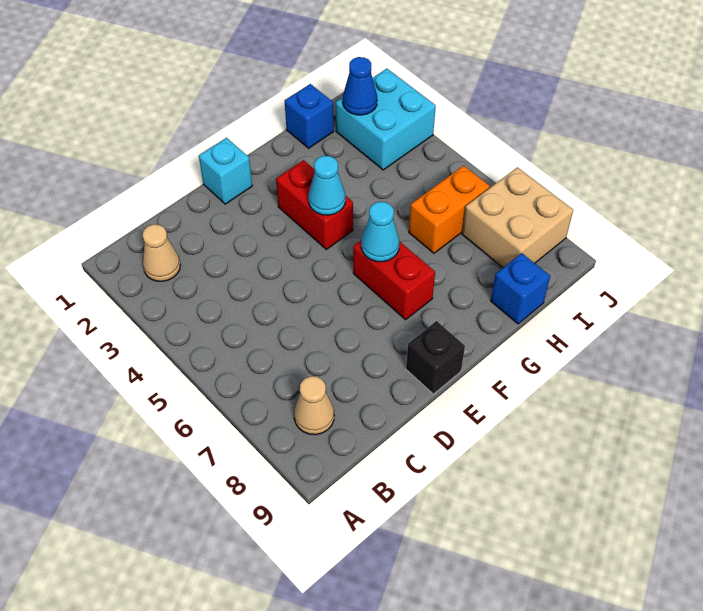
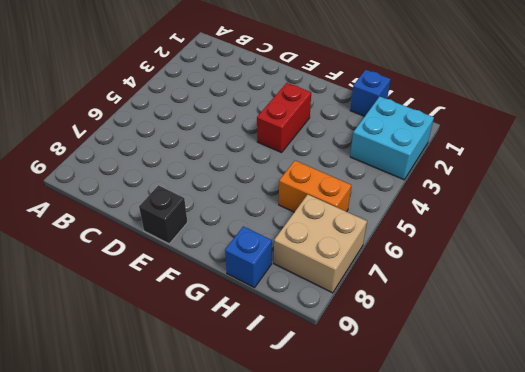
none -> tan cone B2 level 1
none -> tan cone B8 level 1
none -> cyan brick E1 level 1

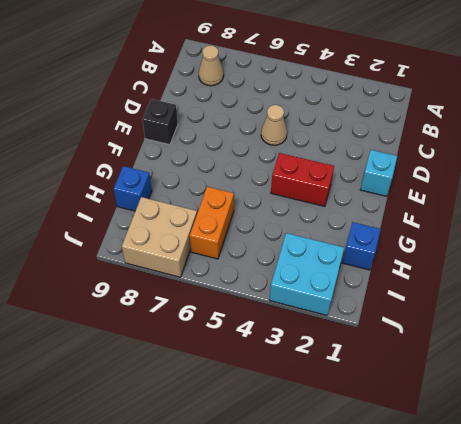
tan cone D5 level 1 -> tan cone B2 level 1
none -> red brick F6:F7 level 1
none -> cyan cone F4 level 2
none -> cyan cone F6 level 2

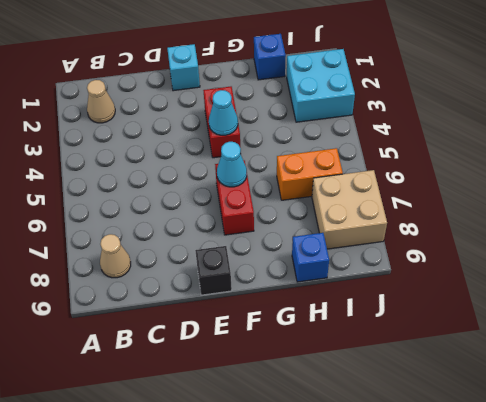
none -> blue cone I2 level 2

